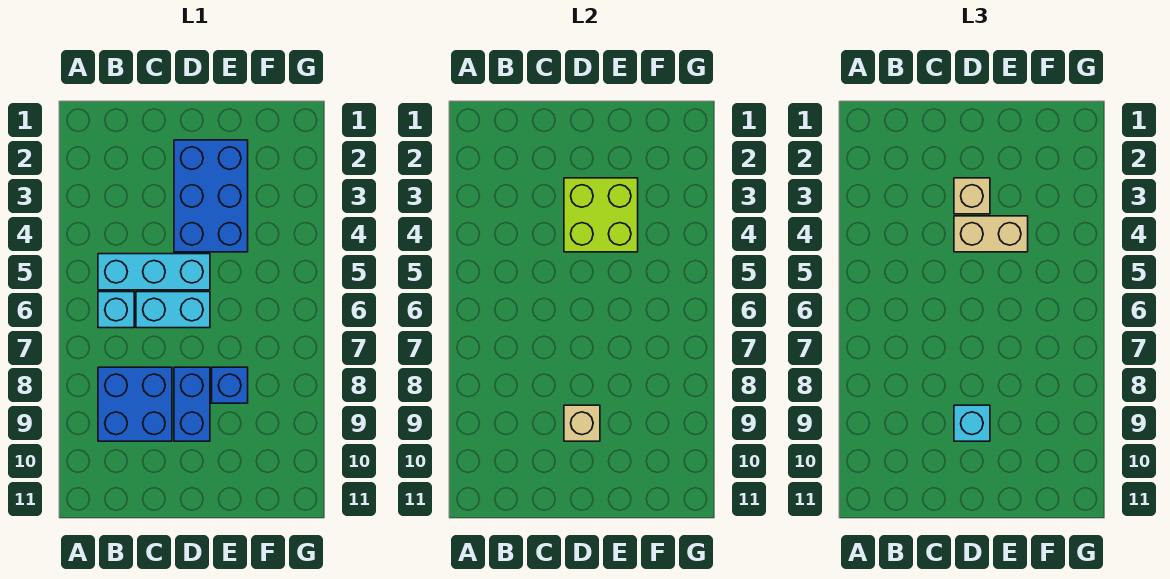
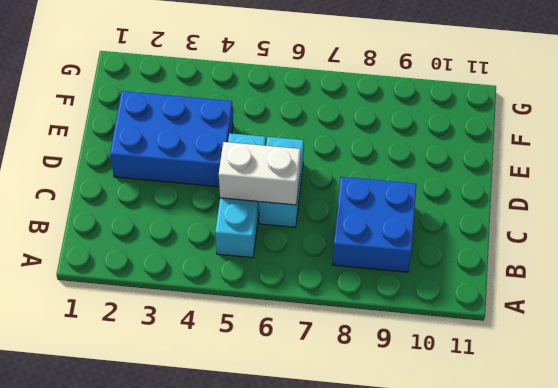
white brick C5:C6 level 2 -> none
none -> cyan brick B6 level 1
none -> blue brick D8:D9 level 1
none -> blue brick E8 level 1

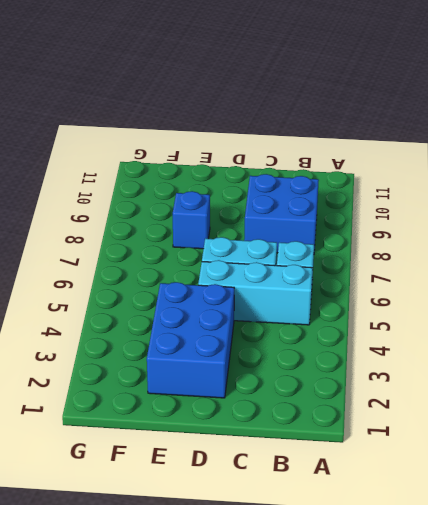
none -> blue brick D8:D9 level 1
none -> lime brick D3:E4 level 2
none -> tan brick D9 level 2

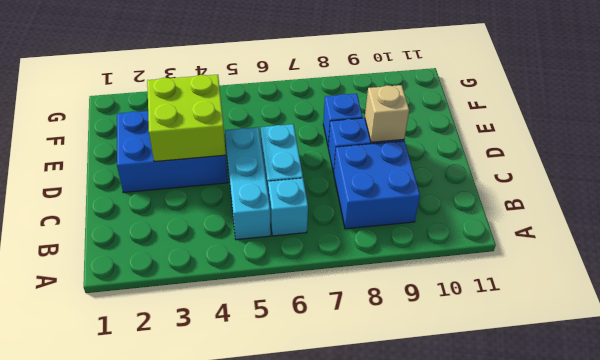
none -> tan brick D3 level 3
none -> tan brick D4:E4 level 3
none -> cyan brick D9 level 3

